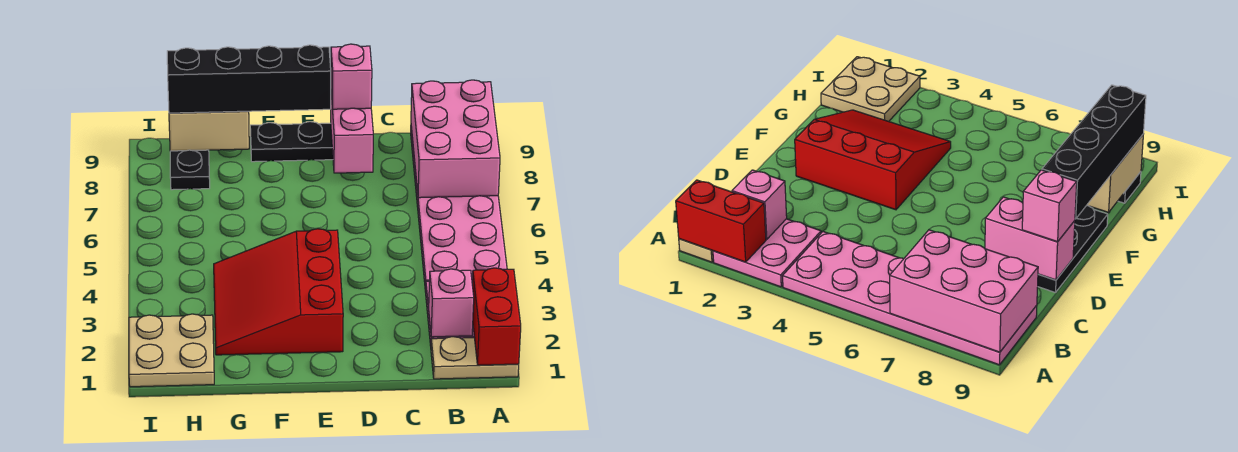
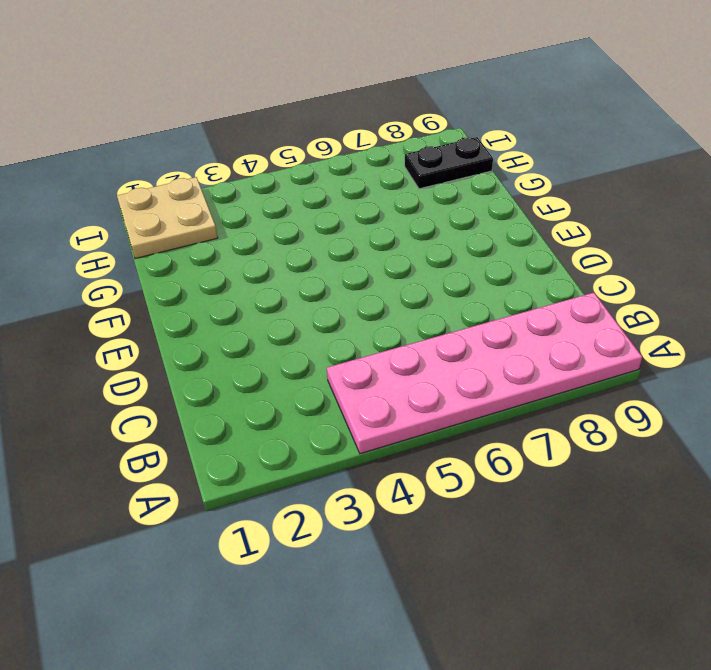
none -> tan plate A1:B1 level 1
none -> pink plate A2:B3 level 1
none -> black plate D9:F9 level 1

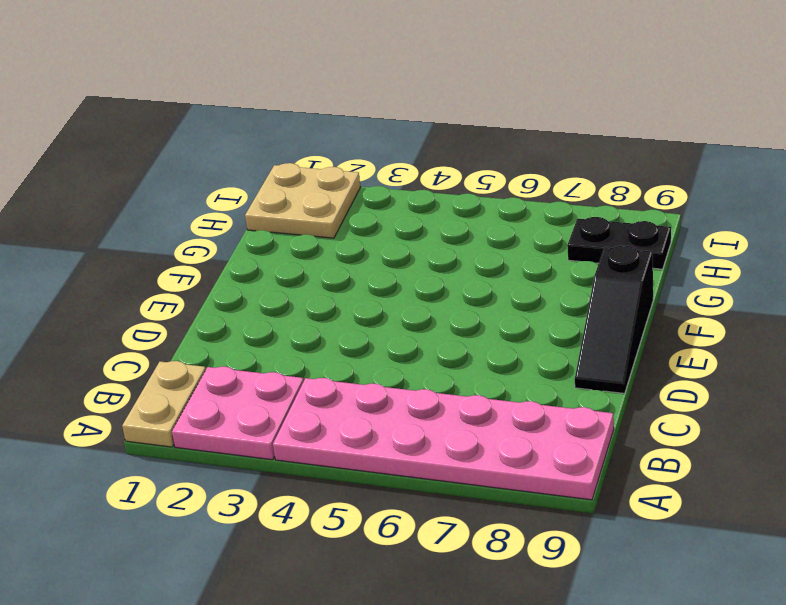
black slope D9:F9 level 1 top F -> black plate D9:F9 level 1
none -> red slope E2:G4 level 1 top E
none -> red brick A1:A2 level 2
none -> pink brick A7:B9 level 2

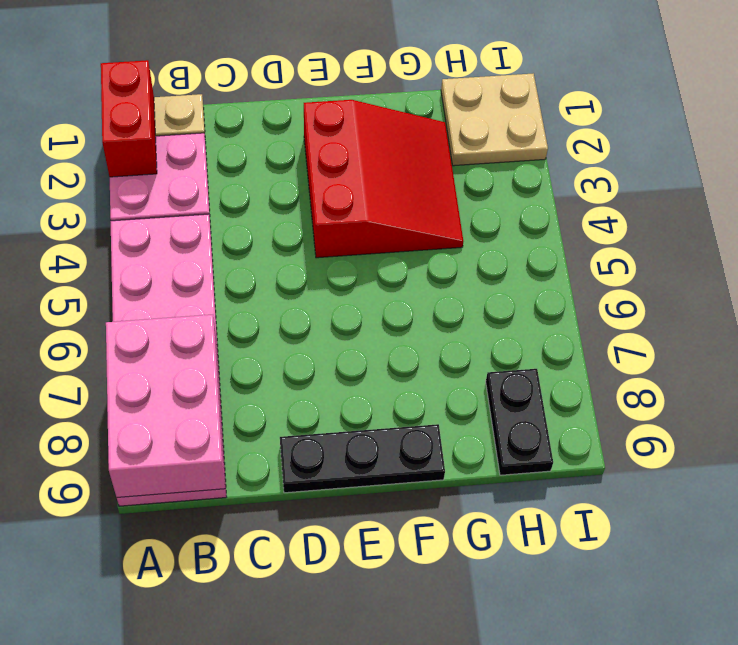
none -> pink brick B2 level 2
none -> pink brick D8:D9 level 2
none -> tan brick G9:H9 level 2

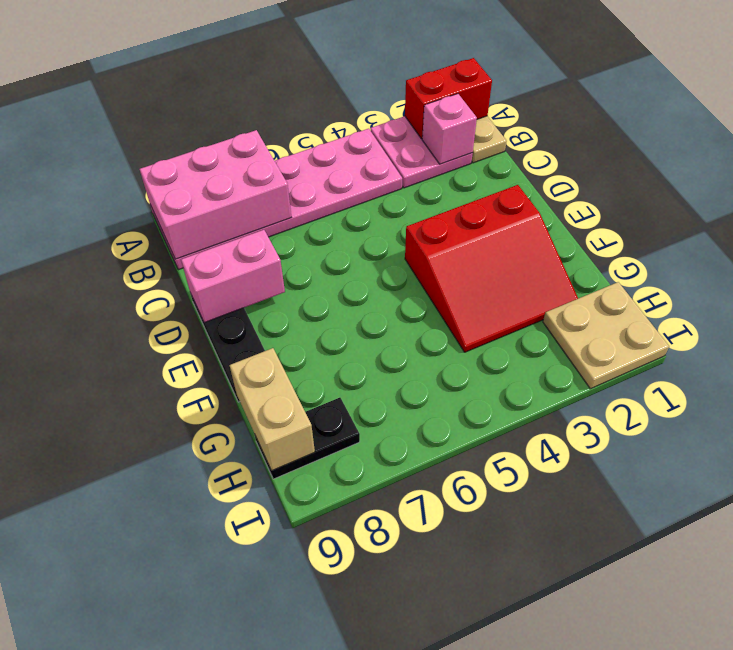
none -> pink brick D9 level 3
none -> black brick E9:H9 level 3

